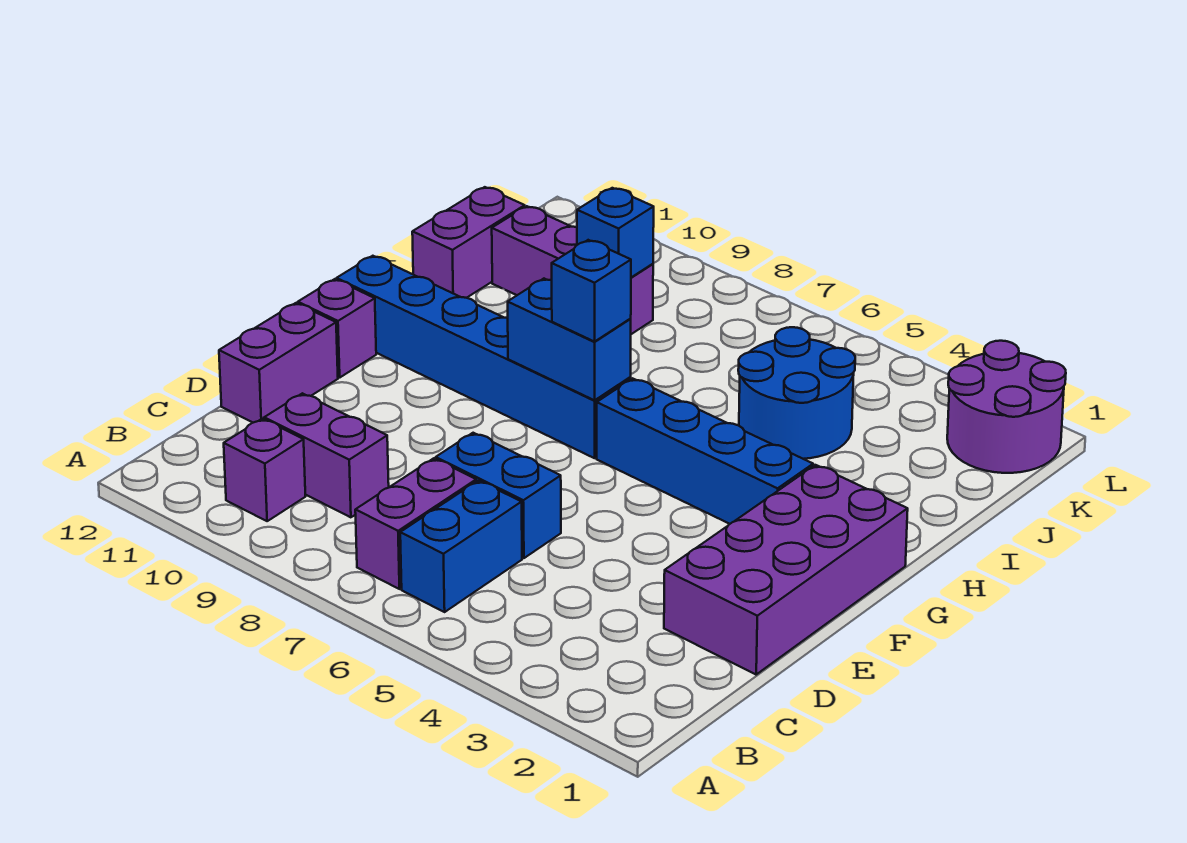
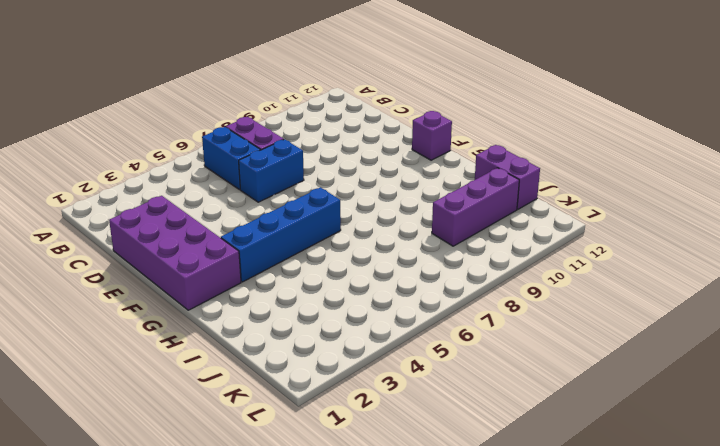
none -> purple brick B10 level 1
none -> purple brick C9:C10 level 1
none -> purple brick D12:E12 level 1

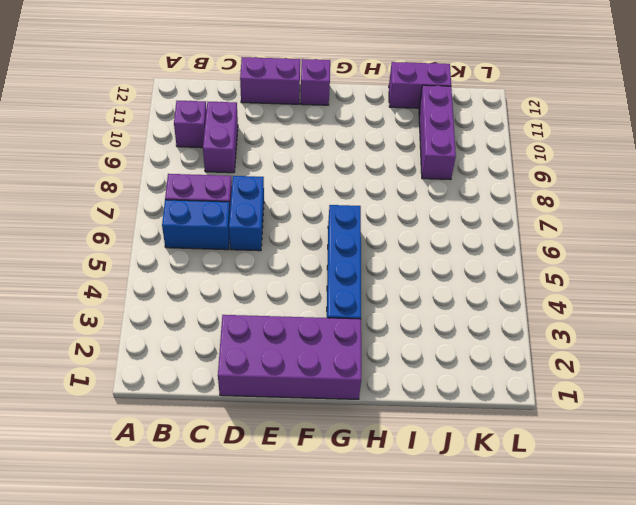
none -> blue brick G7:G12 level 1
none -> blue round brick I4:J5 level 1
none -> purple round brick K1:L2 level 1

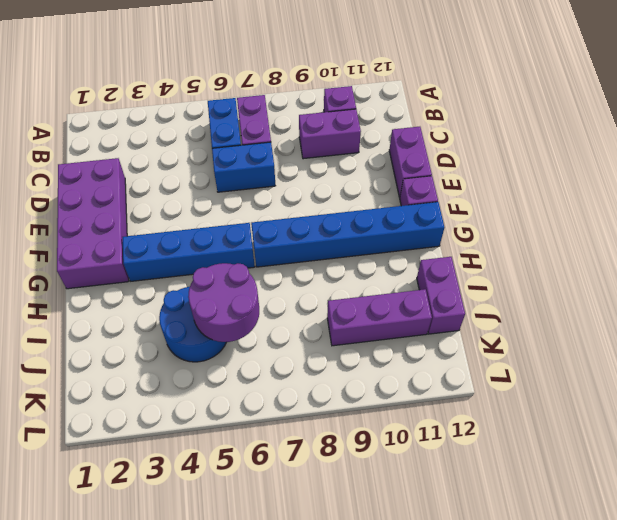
purple round brick I5:J6 level 2 -> purple round brick K1:L2 level 1
none -> blue brick G7:G8 level 2
none -> blue brick J9 level 2
none -> blue brick G7 level 3

